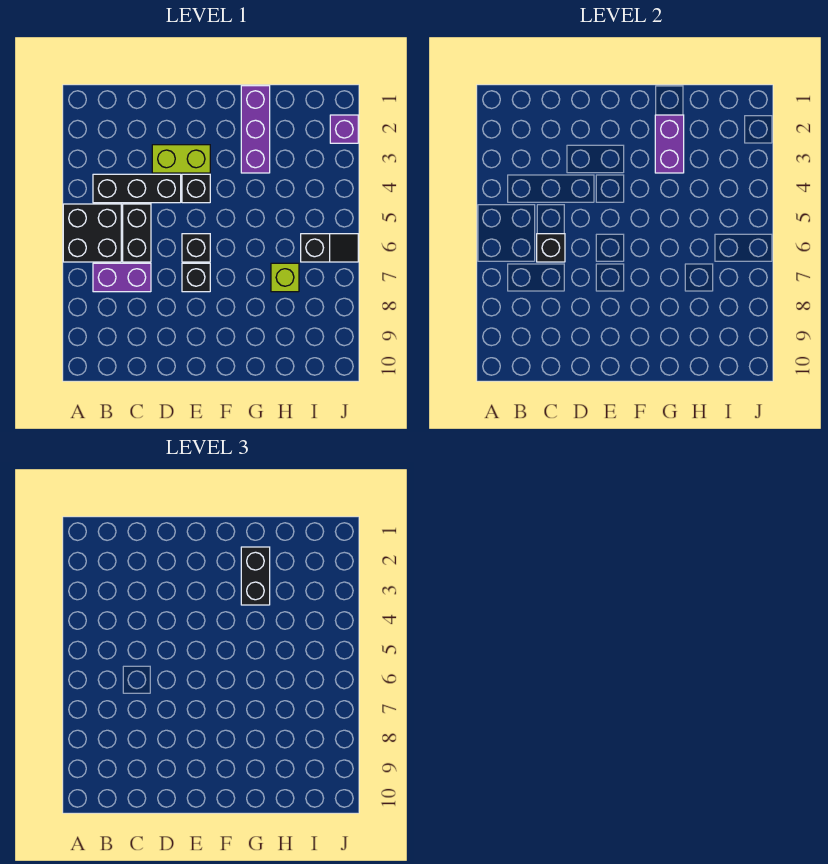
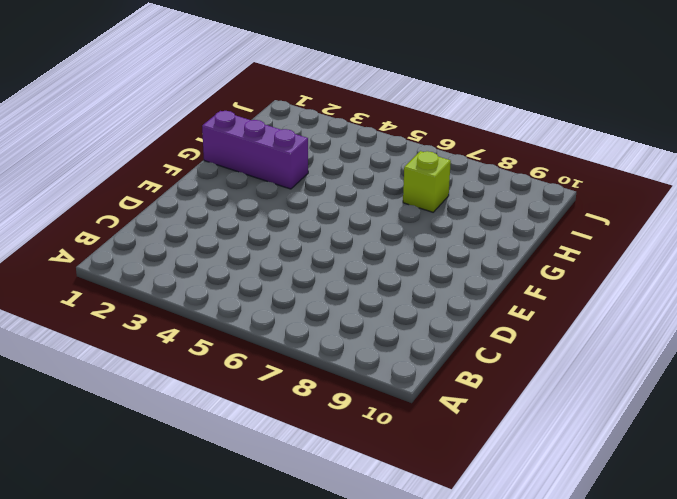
none -> black brick A5:B6 level 1
none -> black brick B4:D4 level 1
none -> purple brick B7:C7 level 1

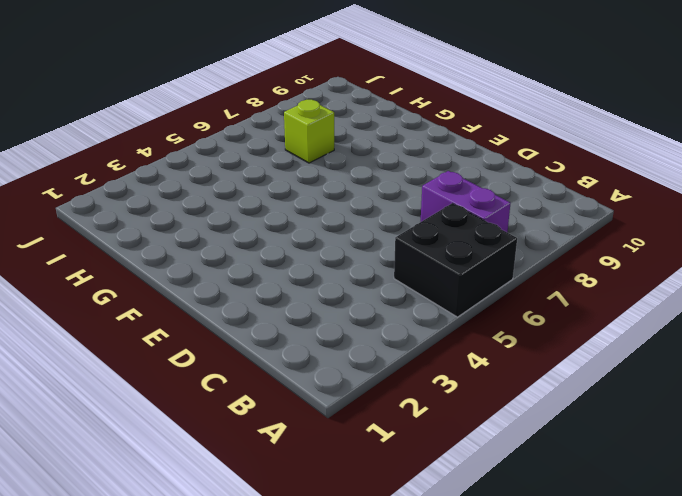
none -> black brick B4:D4 level 1
none -> black brick C5:C6 level 1
none -> lime brick D3:E3 level 1

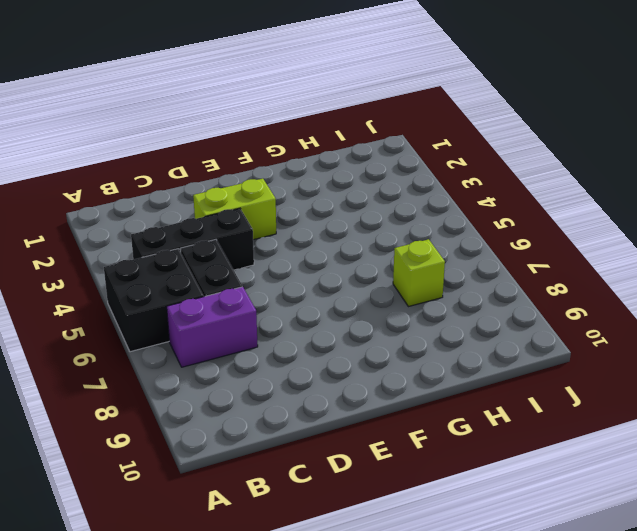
none -> black brick E4 level 1
none -> black brick E6 level 1
none -> black brick E7 level 1

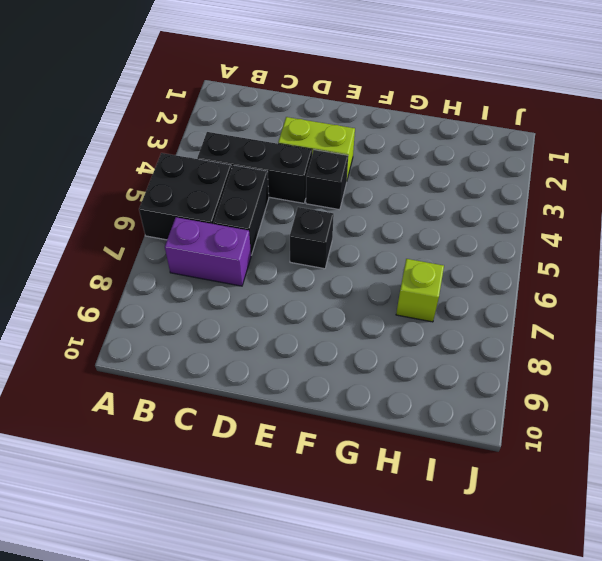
none -> black brick E7 level 1
none -> purple brick G1:G3 level 1
none -> black slope I6:J6 level 1 top I

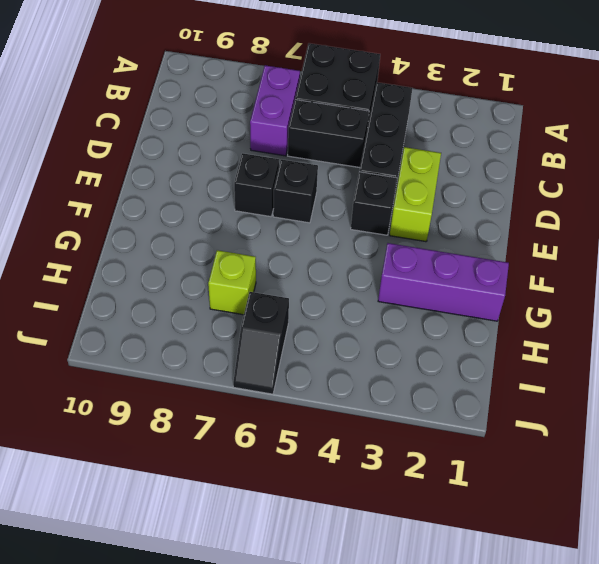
none -> purple brick J2 level 1
none -> black brick C6 level 2
none -> purple brick G2:G3 level 2

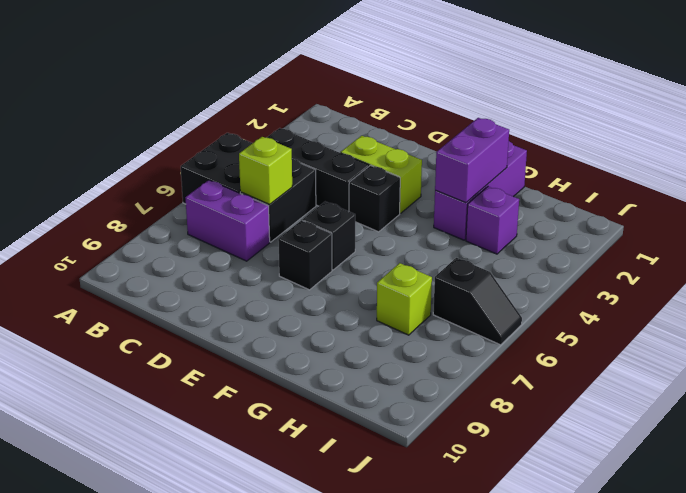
lime brick C6 level 2 -> black brick C6 level 2
purple brick H3 level 1 -> purple brick J2 level 1
none -> black brick G2:G3 level 3

